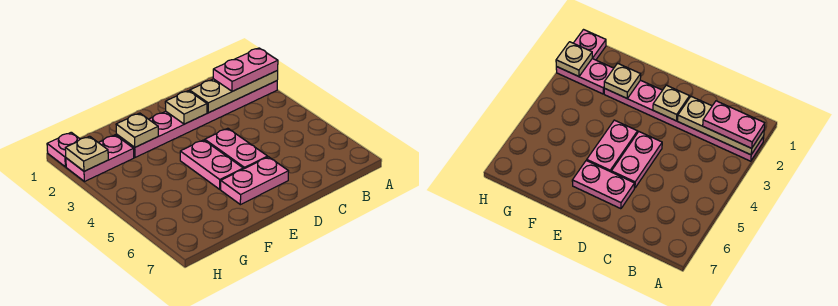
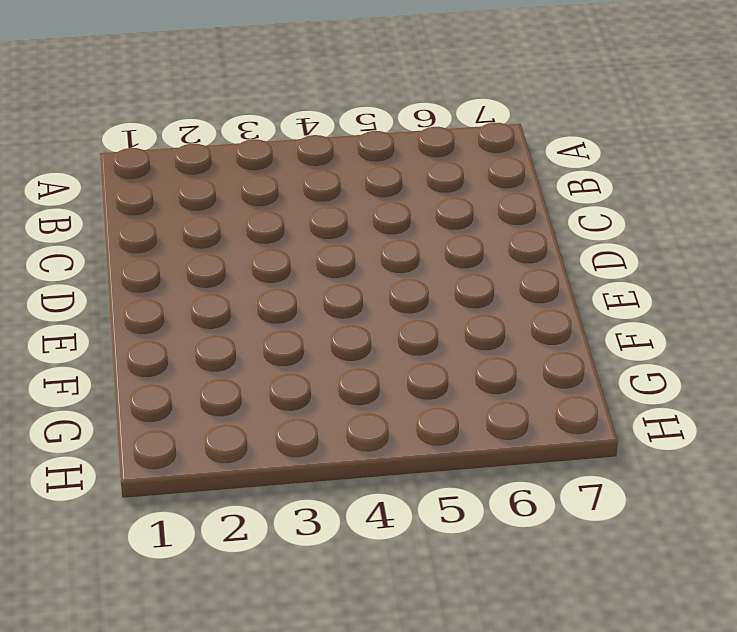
none -> pink plate A2:F2 level 1
none -> pink plate D4:D5 level 1

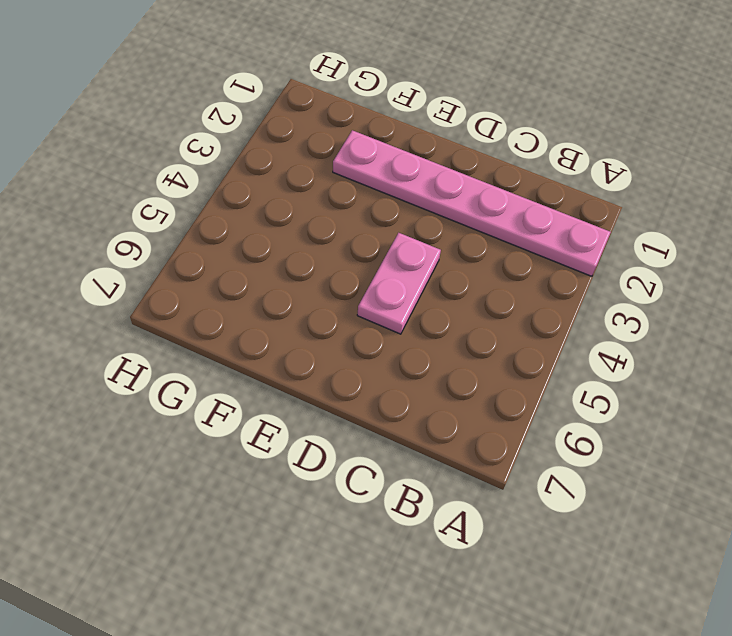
none -> pink plate D6:E6 level 1
none -> pink plate E4:E5 level 1

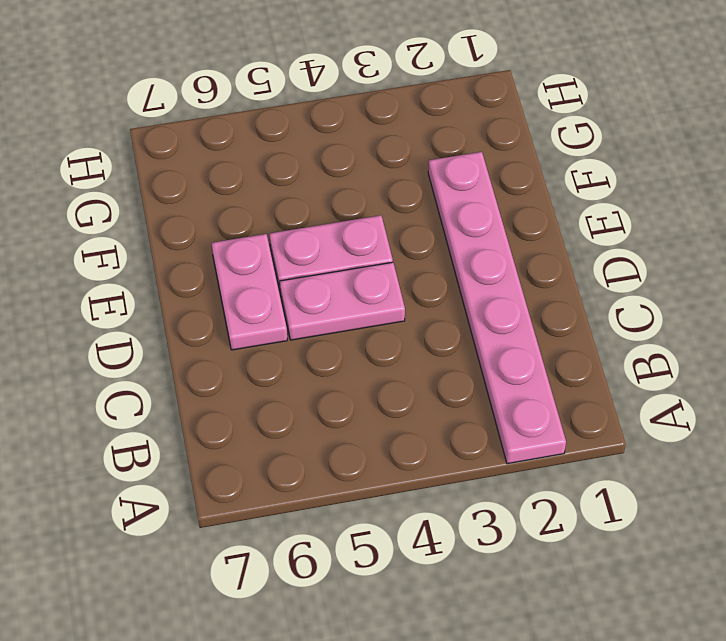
none -> pink plate G2:H2 level 1
none -> pink plate H1 level 1

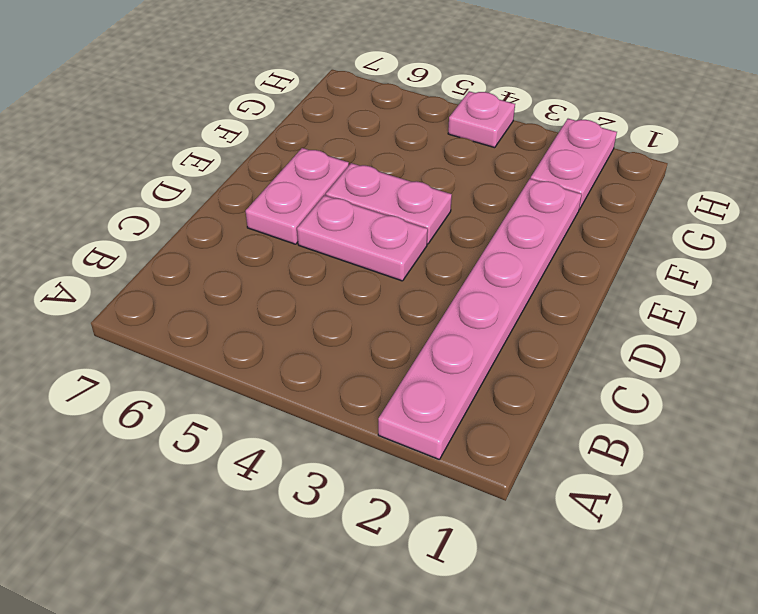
pink plate H4 level 1 -> pink plate H1 level 1
none -> tan plate A2:C2 level 2
none -> tan plate D2 level 2

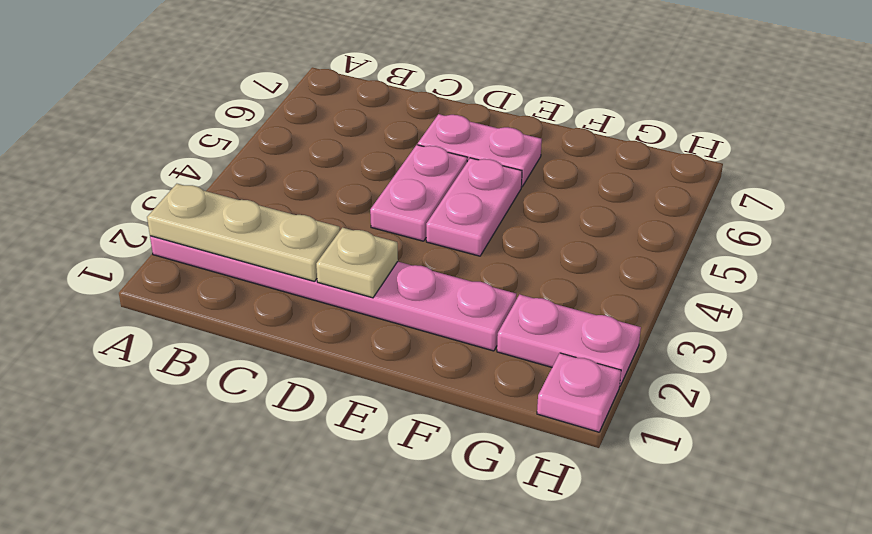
none -> tan plate F2 level 2
none -> tan plate H2 level 2

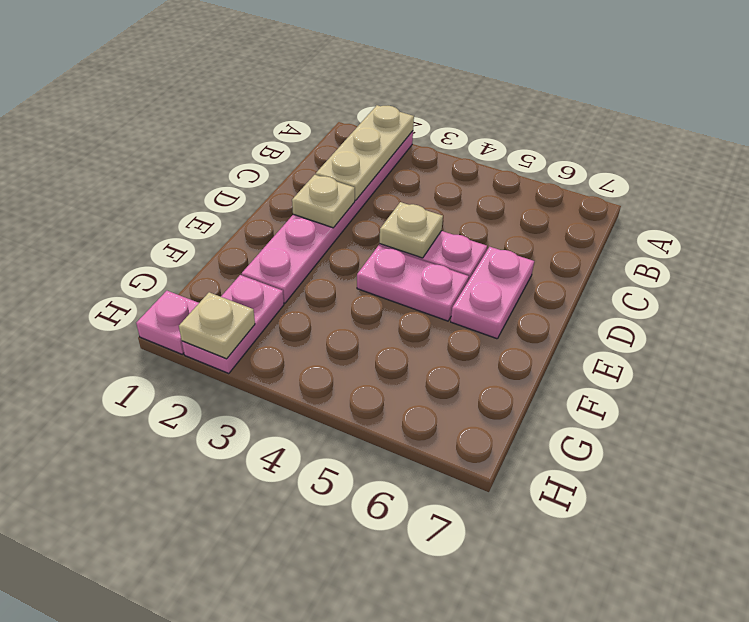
tan plate D4 level 2 -> tan plate F2 level 2
none -> pink plate A2:B2 level 3

